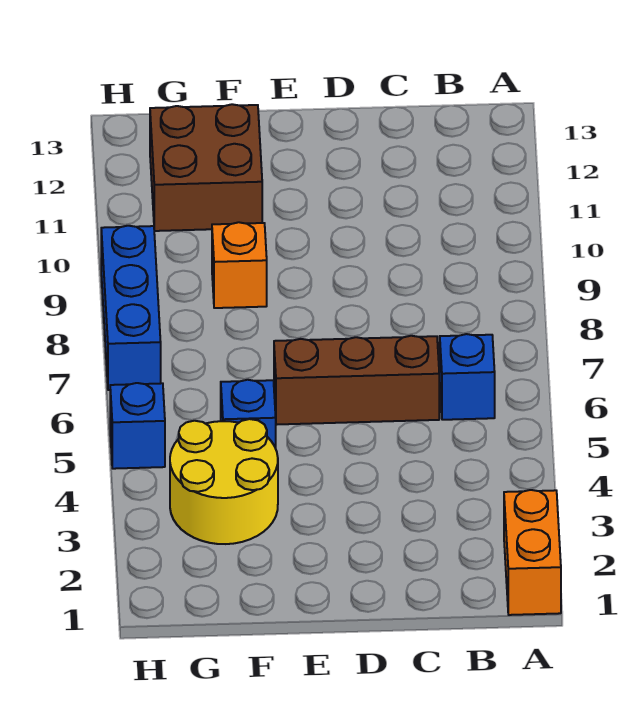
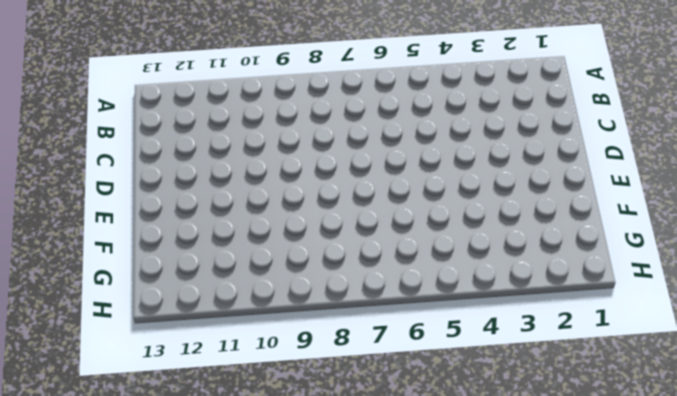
none -> orange brick A1:A2 level 1
none -> blue brick B6 level 1

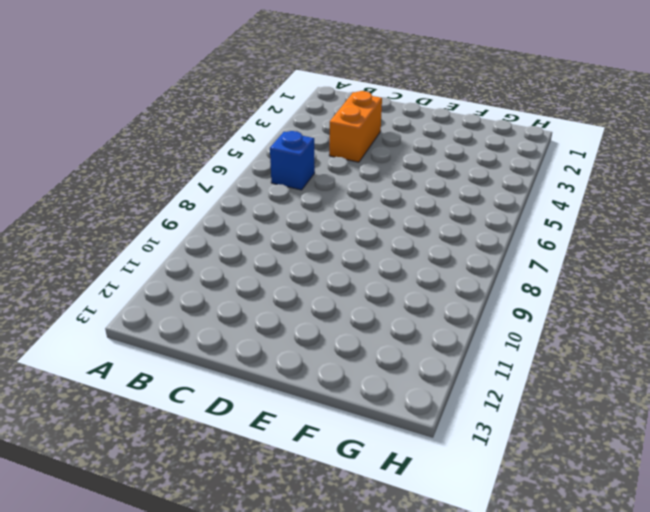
orange brick C3:C4 level 1 -> orange brick A1:A2 level 1
none -> brown brick C6:E6 level 1
none -> yellow round brick F3:G4 level 1

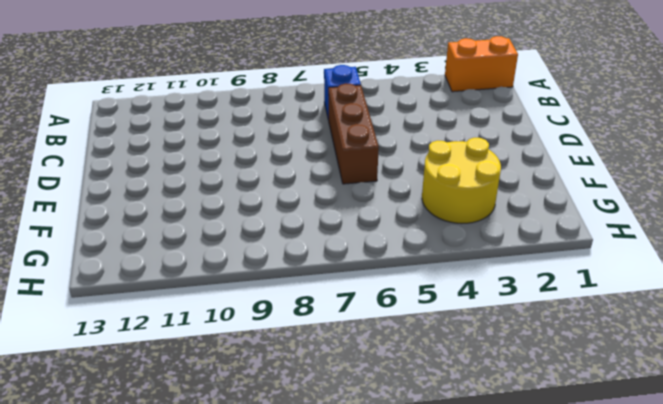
none -> blue brick F5 level 1
none -> orange brick F9 level 1

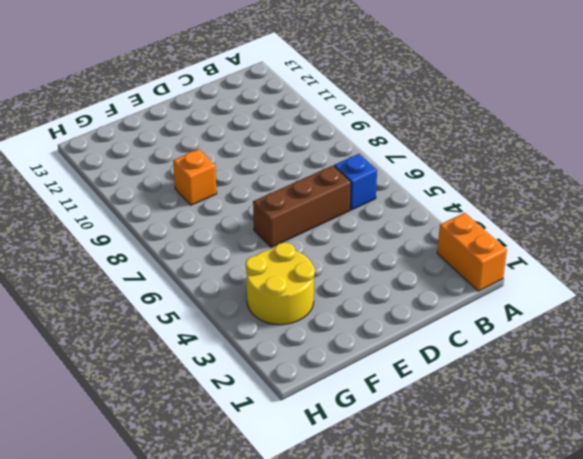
none -> blue brick F5 level 1
none -> brown brick F11:G12 level 1

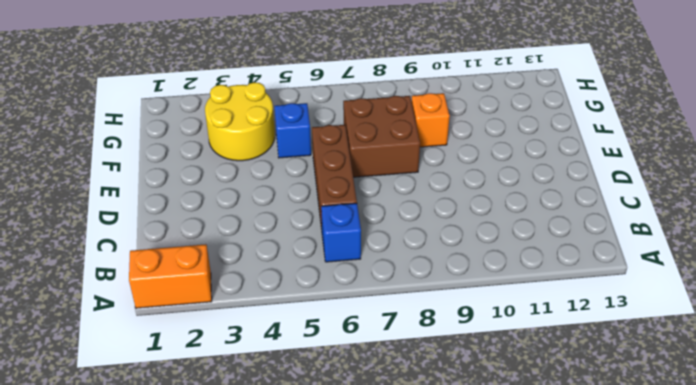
brown brick E7:F8 level 1 -> brown brick F11:G12 level 1
none -> blue brick H5 level 1
none -> blue brick H7:H9 level 1

